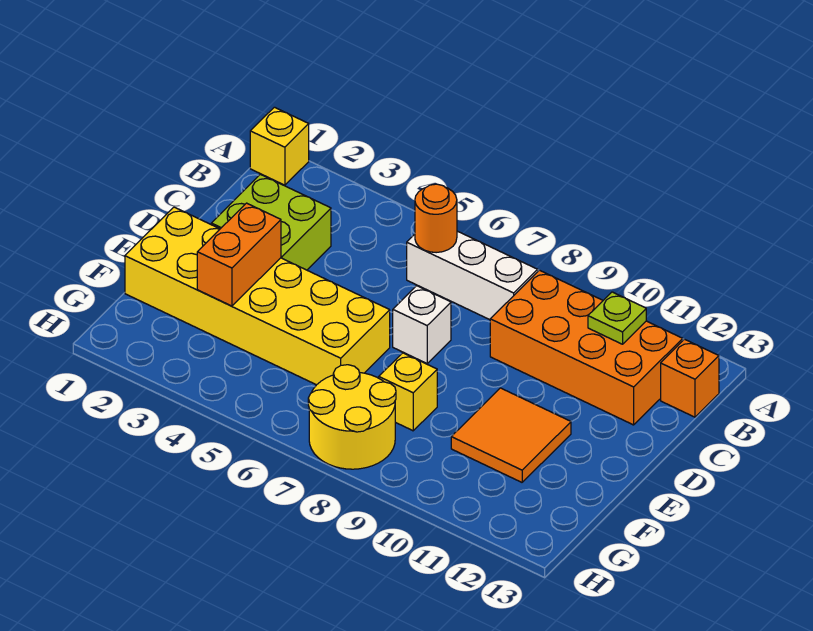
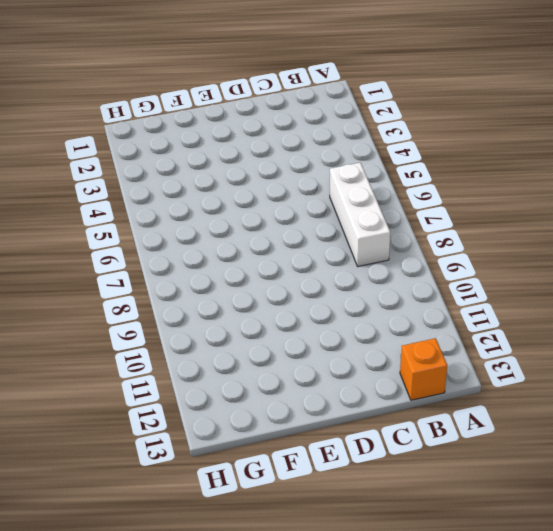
none -> yellow brick A1 level 1
none -> orange brick B9:C12 level 1
none -> lime brick C2:D3 level 1

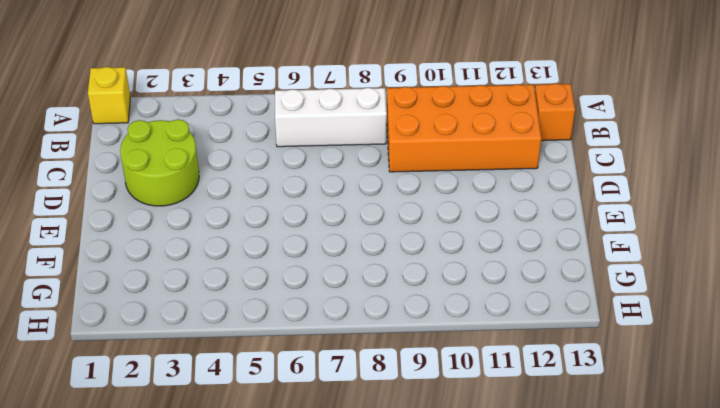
lime round brick C2:D3 level 1 -> lime brick C2:D3 level 1
none -> white brick D7 level 1
none -> yellow brick E1:F6 level 1
none -> orange tile E10:F11 level 1

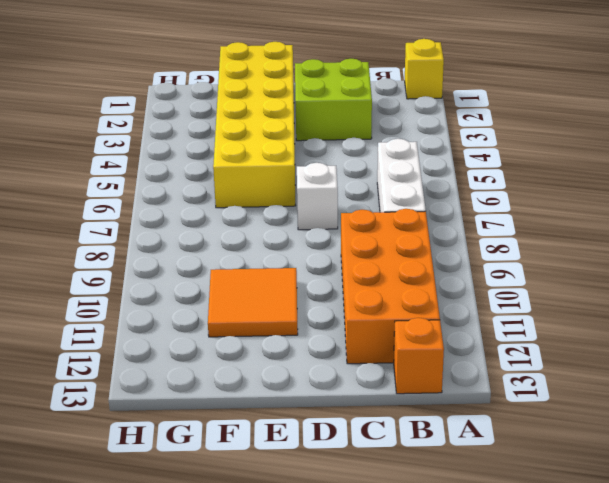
none -> yellow brick F8 level 1
none -> yellow round brick G7:H8 level 1
none -> orange round brick B6 level 2

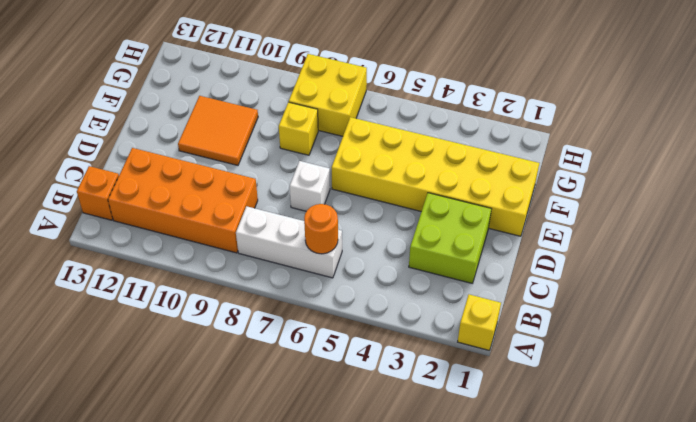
yellow brick G7:H8 level 1 -> yellow round brick G7:H8 level 1
none -> lime plate B11 level 2
none -> orange brick E3:F3 level 2

